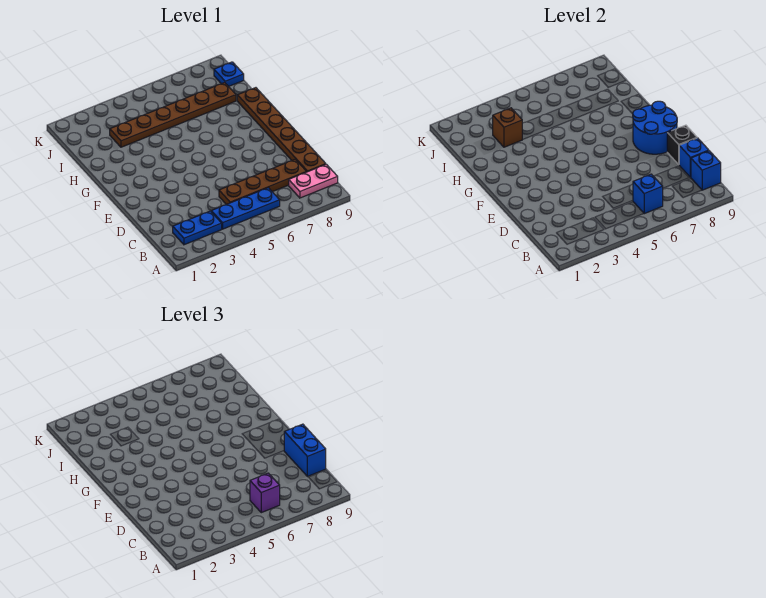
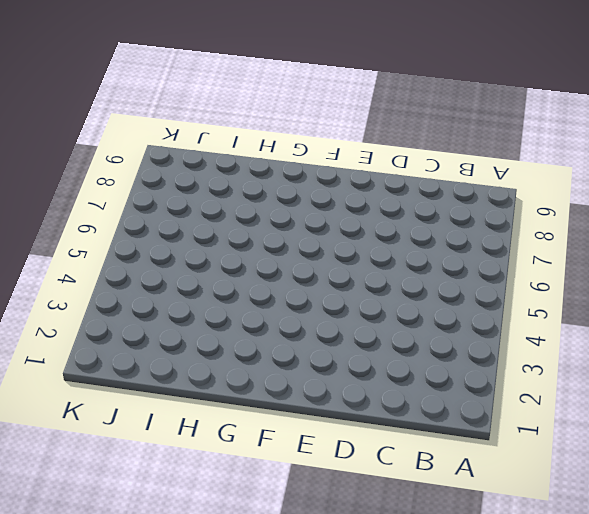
none -> blue plate B2:B3 level 1
none -> blue plate B4:B6 level 1
none -> pink plate B8:B9 level 1

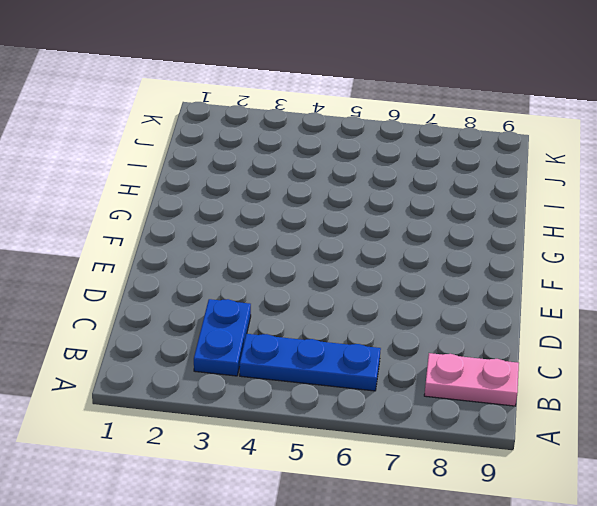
blue plate B3:C3 level 1 -> blue plate B2:B3 level 1
none -> brown plate C5:C8 level 1
none -> brown plate C9:H9 level 1
none -> brown plate I3:I8 level 1

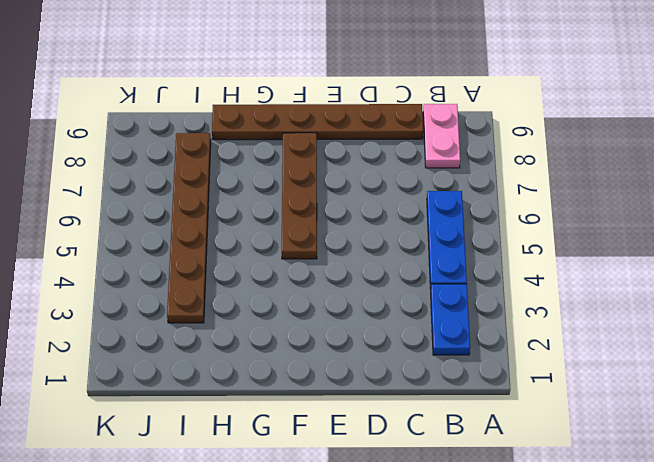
brown plate F5:F8 level 1 -> brown plate C5:C8 level 1
none -> blue plate J9 level 1
none -> blue brick B6 level 2
none -> blue brick B9 level 2

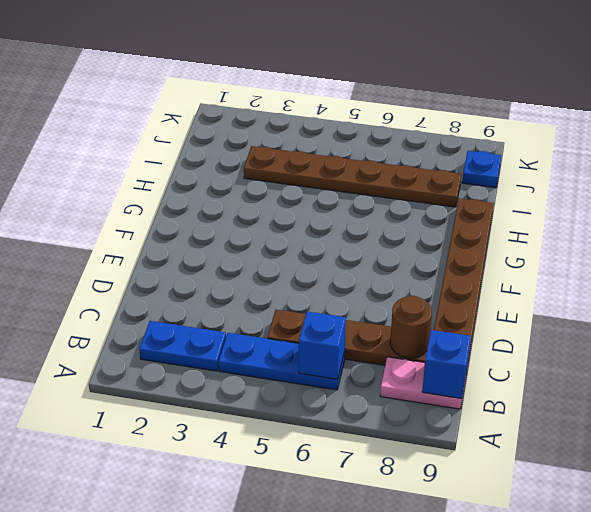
brown round brick C8 level 2 -> none
none -> blue brick C9 level 2
none -> black brick D9 level 2
none -> blue round brick E8:F9 level 2

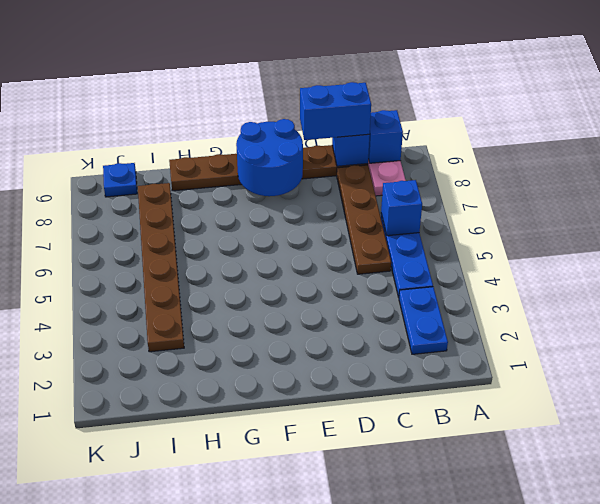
none -> black brick D9 level 2
none -> brown brick I3 level 2
none -> purple brick B6 level 3

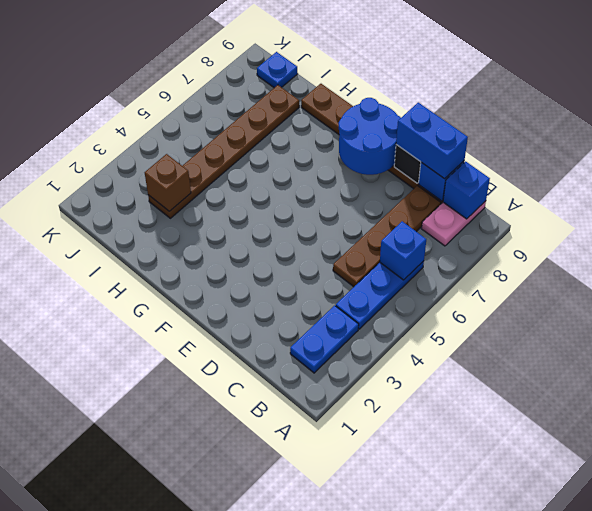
none -> purple brick B6 level 3

